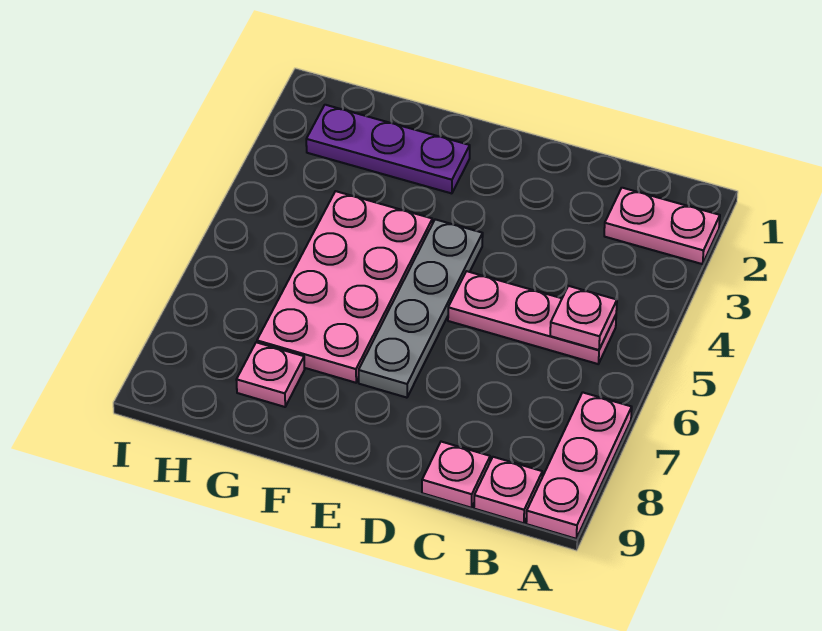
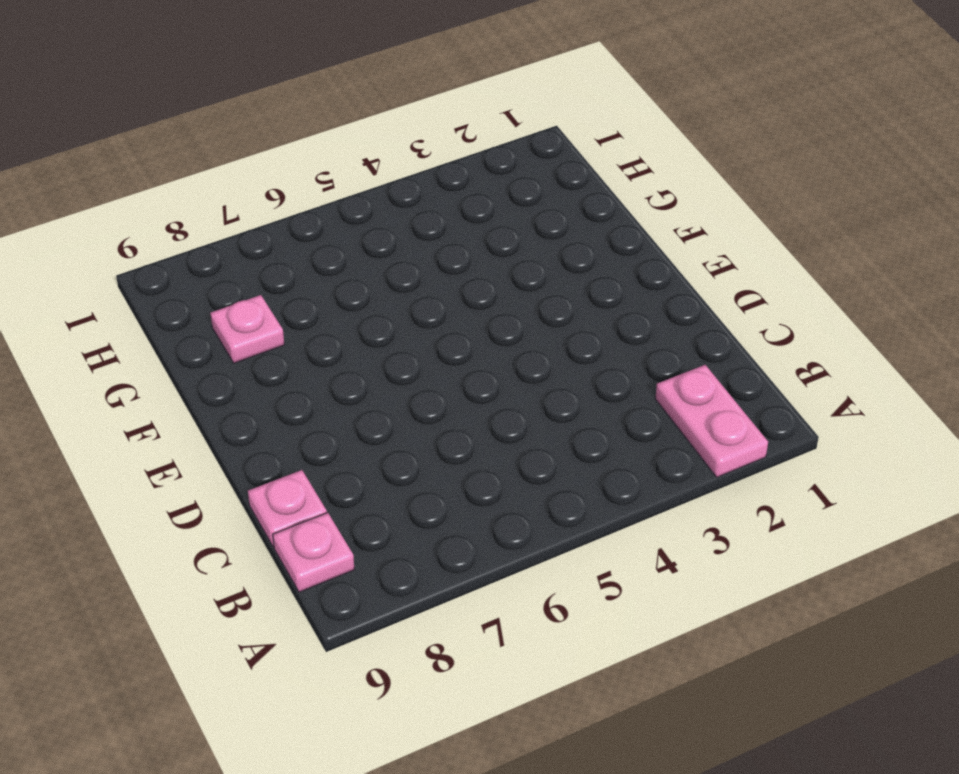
none -> pink plate A7:A9 level 1
none -> pink plate B5:D5 level 1

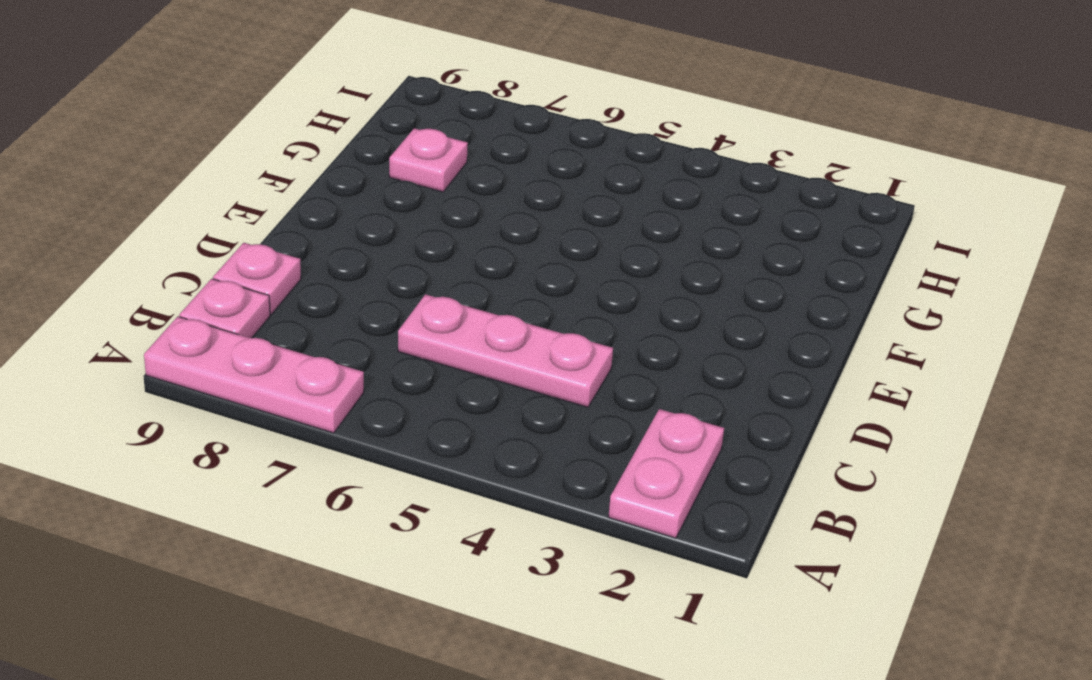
pink plate C4:C6 level 1 -> pink plate B5:D5 level 1
none -> grey plate E4:E7 level 1
none -> purple plate F2:H2 level 1

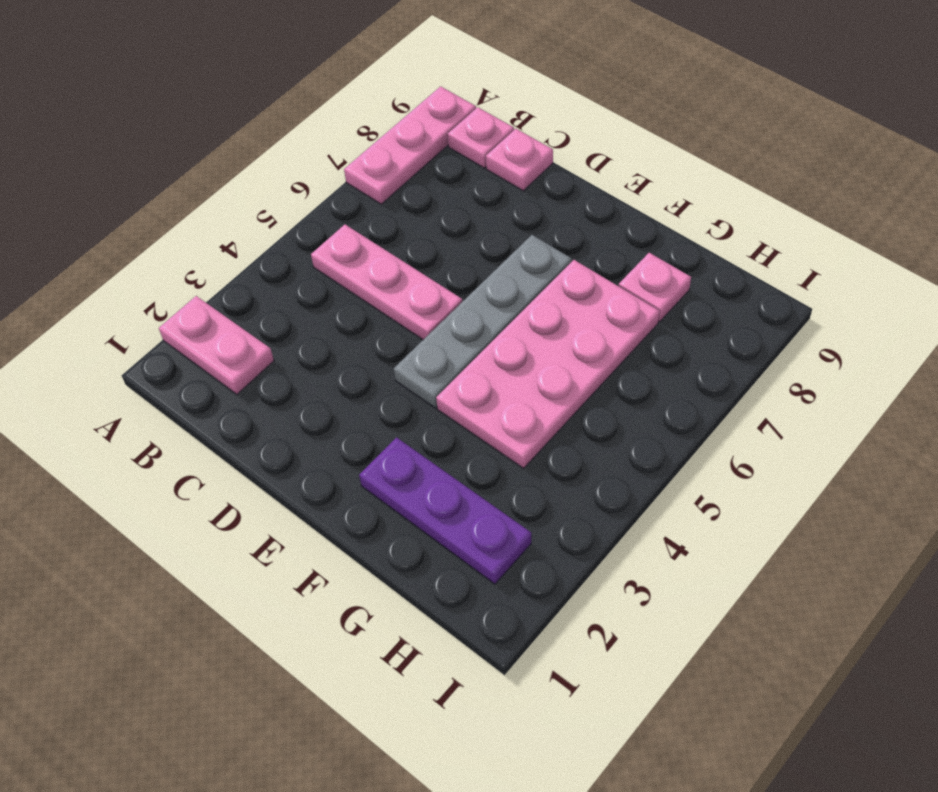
none -> pink plate B5 level 2

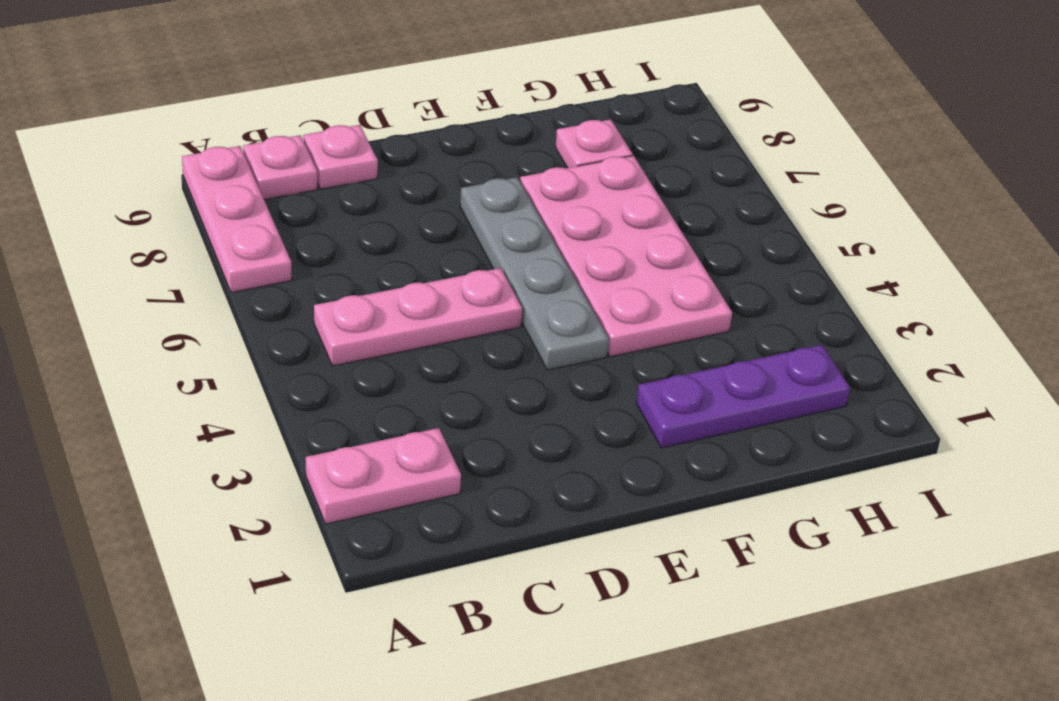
none -> pink plate B5 level 2

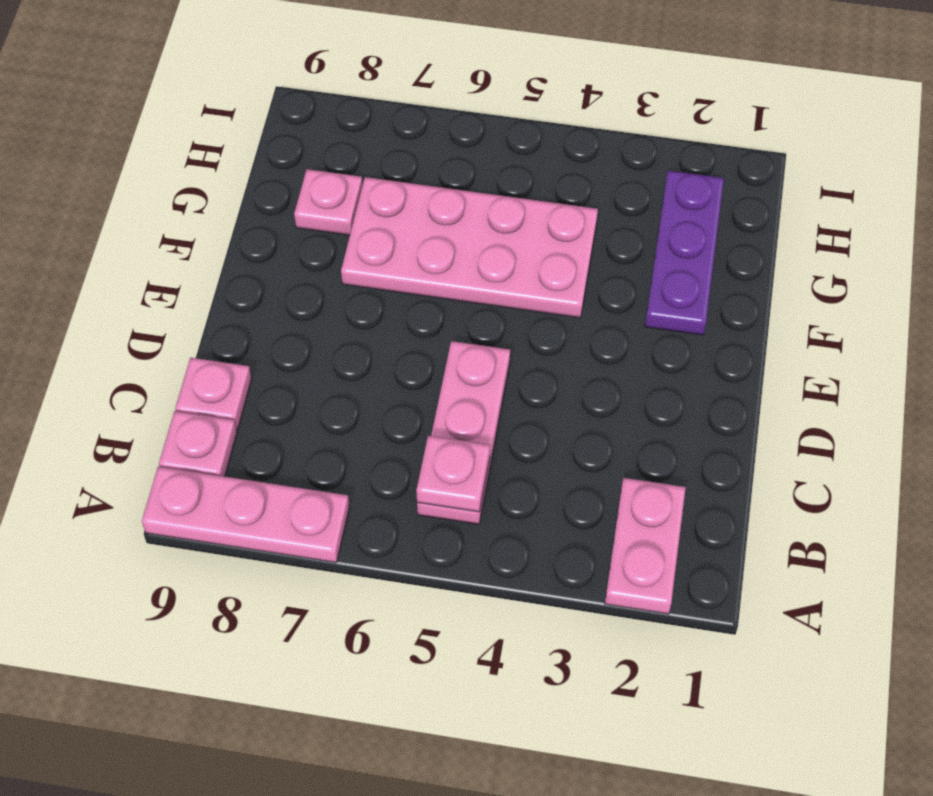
none -> grey plate E4:E7 level 1

